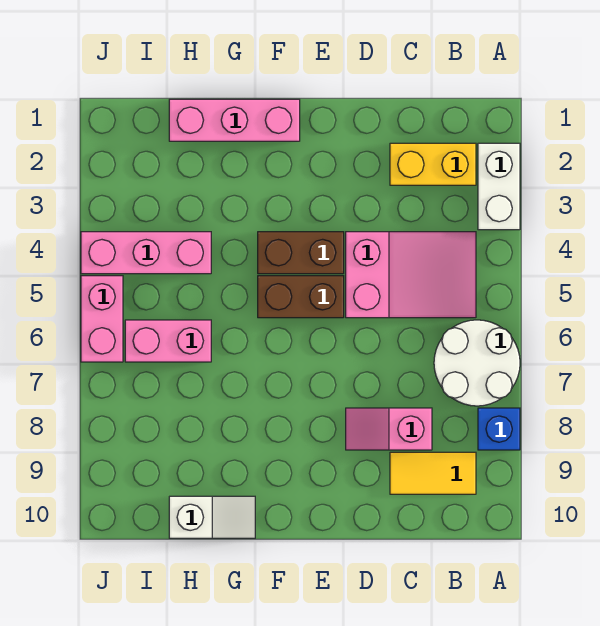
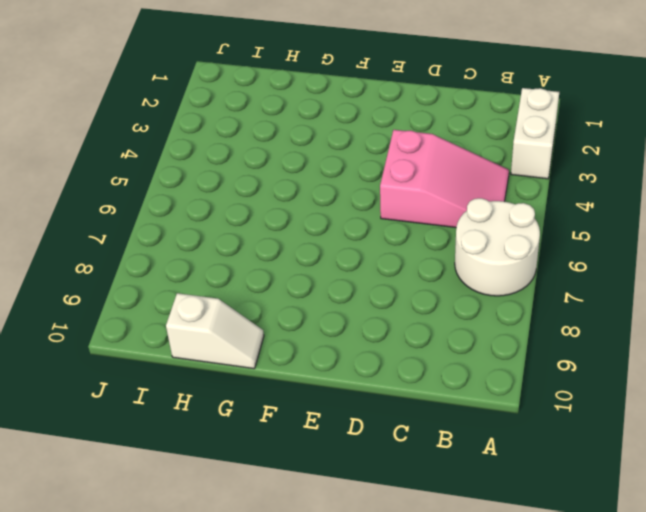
none -> blue brick A8 level 1
none -> yellow brick B2:C2 level 1
none -> yellow tile B9:C9 level 1

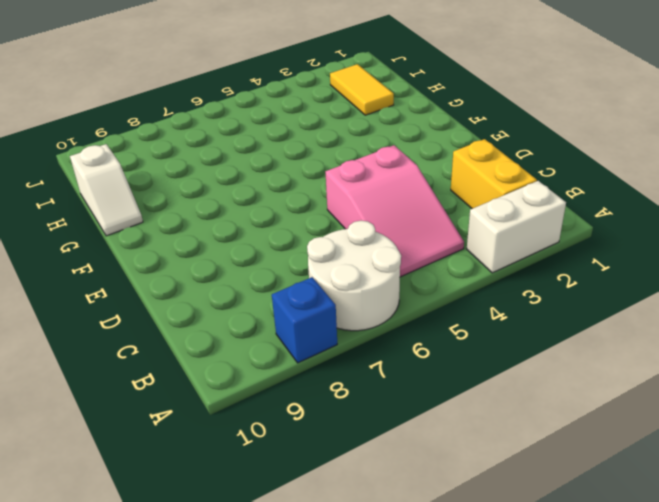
yellow tile H2:I2 level 1 -> yellow tile B9:C9 level 1
none -> pink slope C8:D8 level 1 top C
none -> brown brick E4:F4 level 1
none -> brown brick E5:F5 level 1

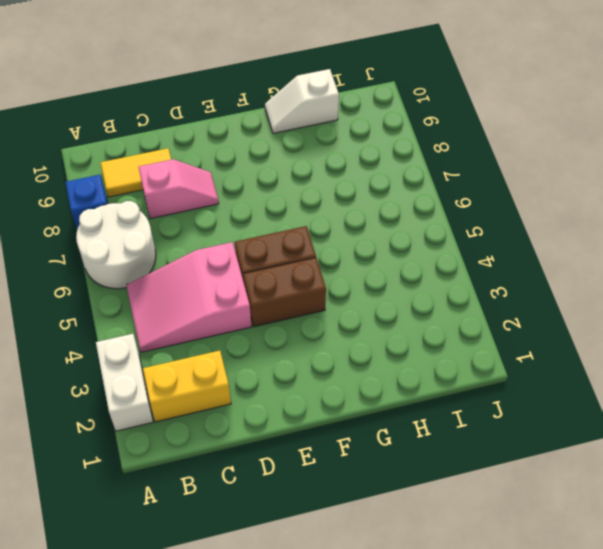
none -> pink brick F1:H1 level 1
none -> pink brick H4:J4 level 1
none -> pink brick H6:I6 level 1

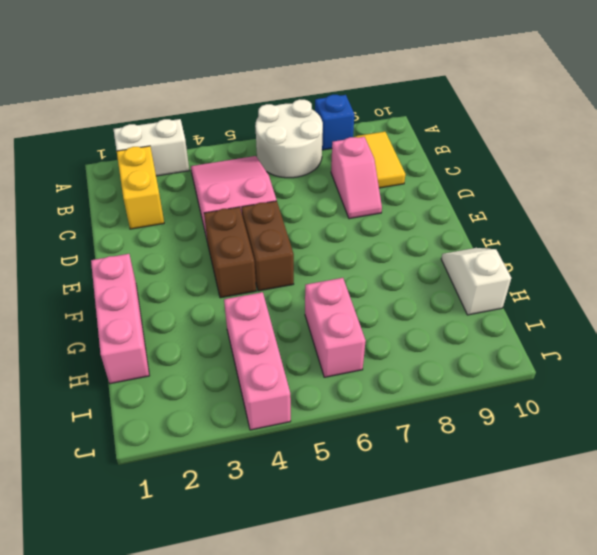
none -> pink brick J5:J6 level 1

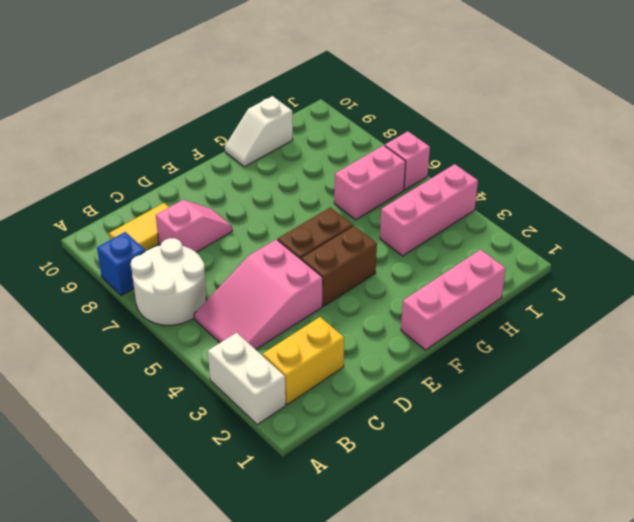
pink brick J6 level 1 -> pink brick J5:J6 level 1

